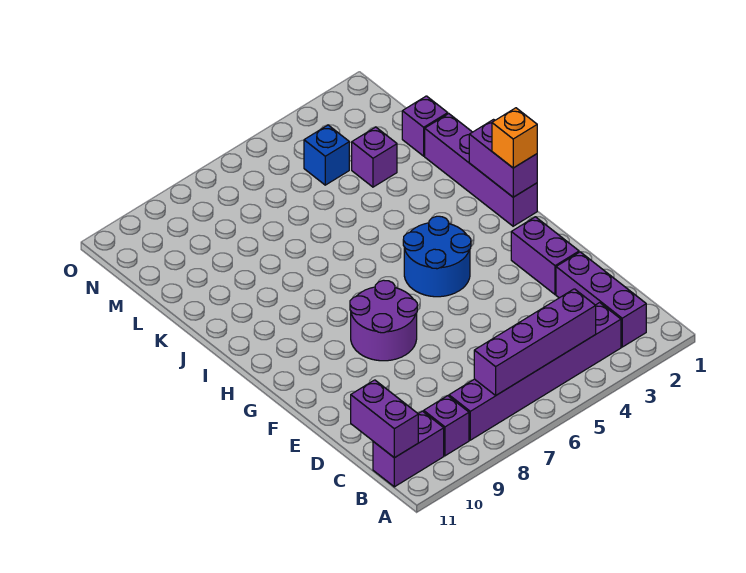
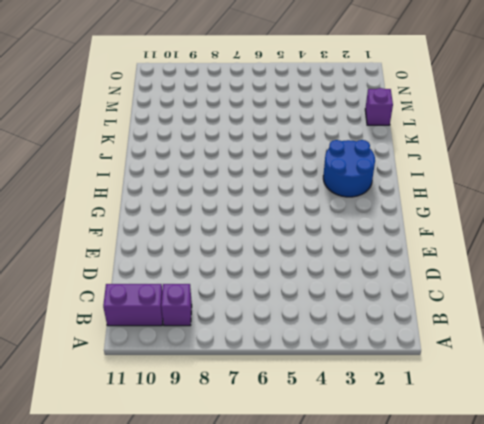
blue round brick H2:I3 level 1 -> blue round brick G4:H5 level 1
none -> purple brick B2:D2 level 1
none -> purple brick B3:B8 level 1
none -> purple brick E2:F2 level 1

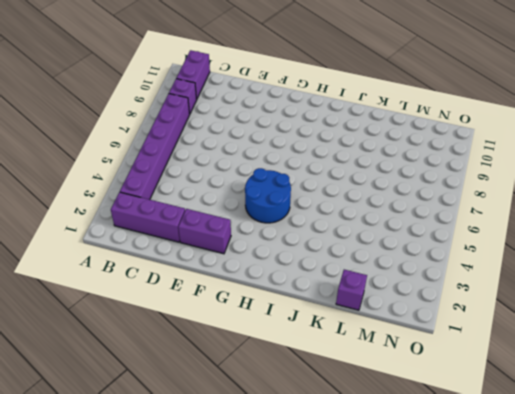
none -> purple round brick F7:G8 level 1
none -> purple brick H1:K1 level 1
none -> purple brick L3 level 1

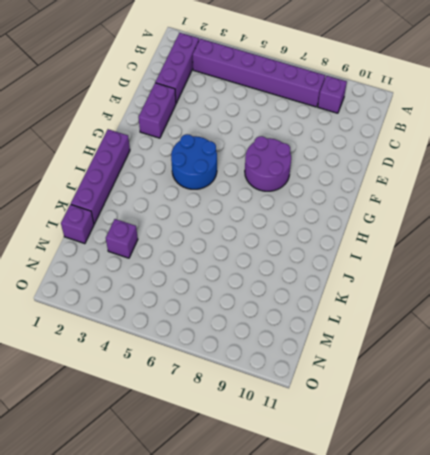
none -> purple brick B10:B11 level 1
none -> blue brick M4 level 1
none -> purple brick B4:B7 level 2

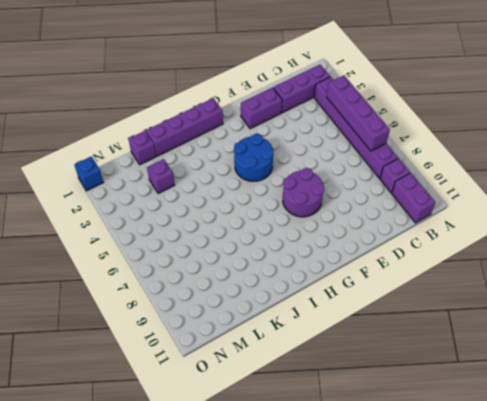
blue brick O1 level 1 -> blue brick M4 level 1
none -> purple brick B11:C11 level 2
none -> purple brick H1:I1 level 2
none -> orange brick H1 level 3

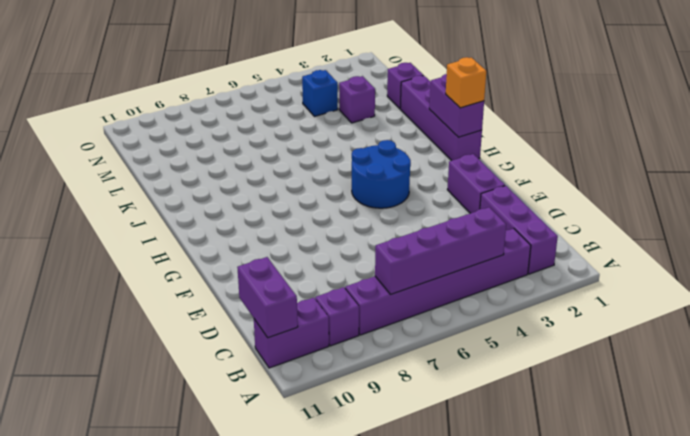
none -> purple round brick F7:G8 level 1

